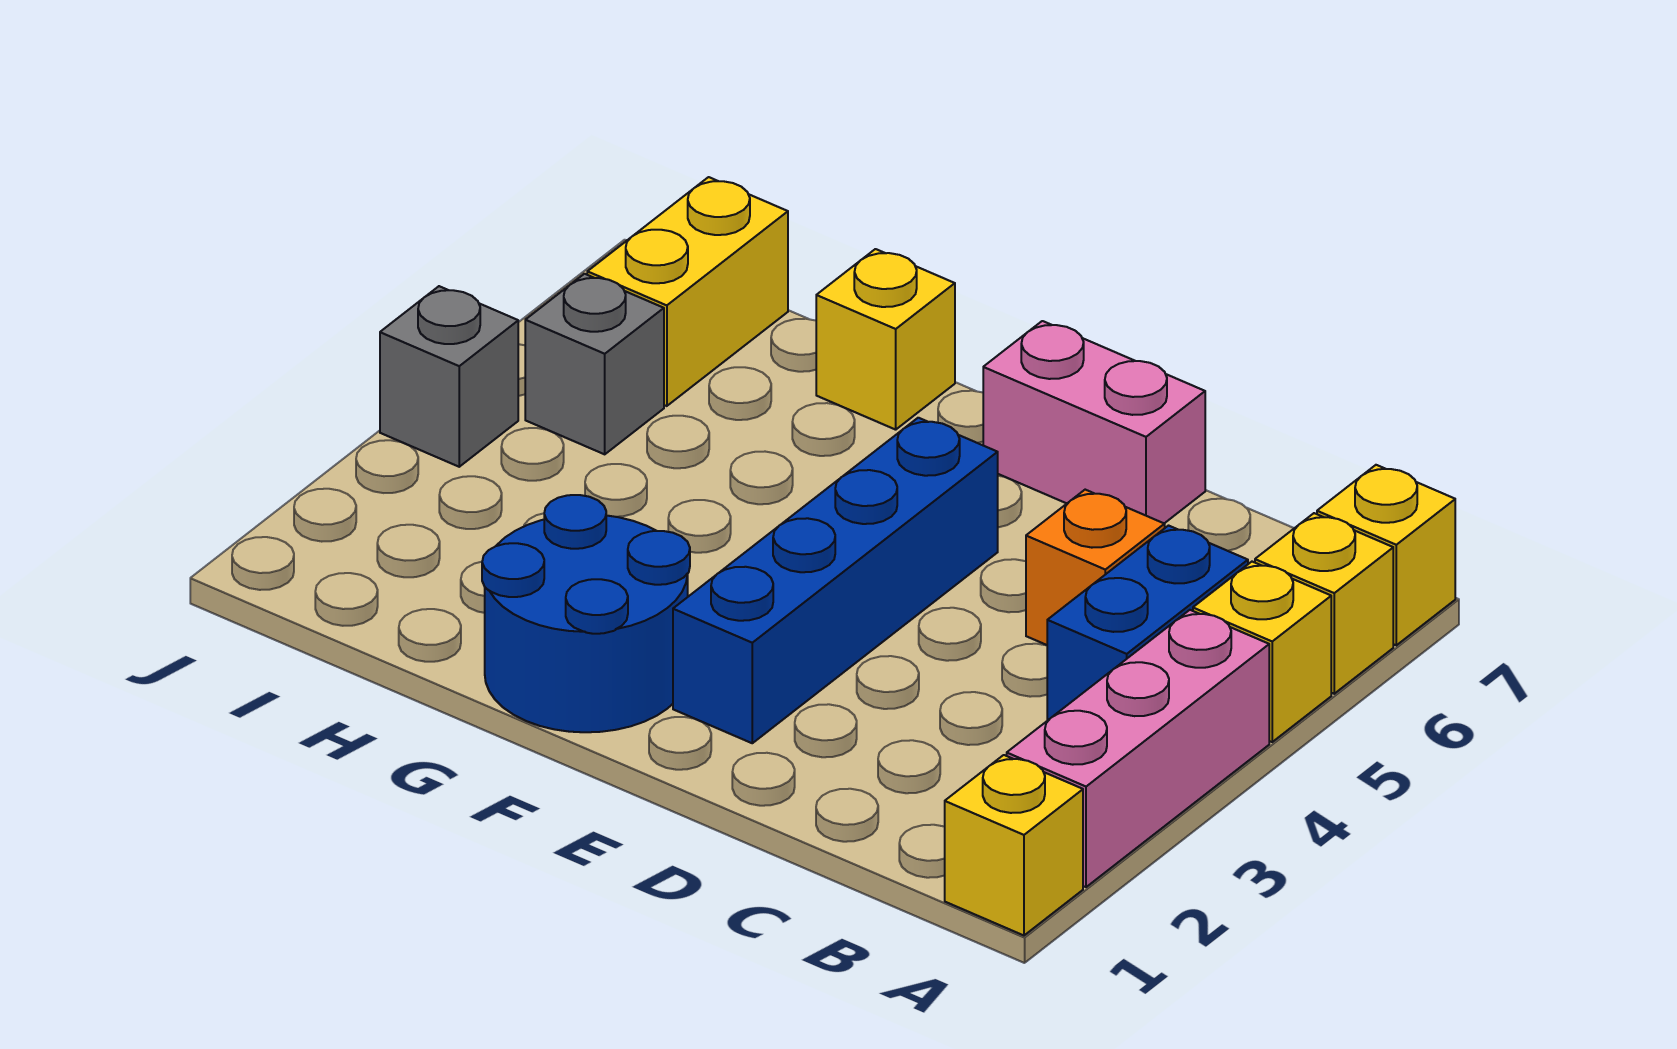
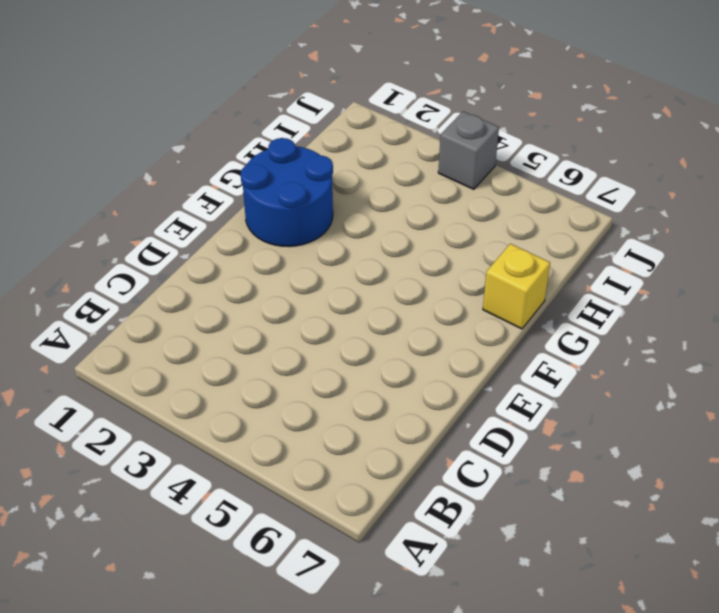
none -> yellow brick A1 level 1
none -> pink brick A2:A4 level 1
none -> yellow brick A5 level 1

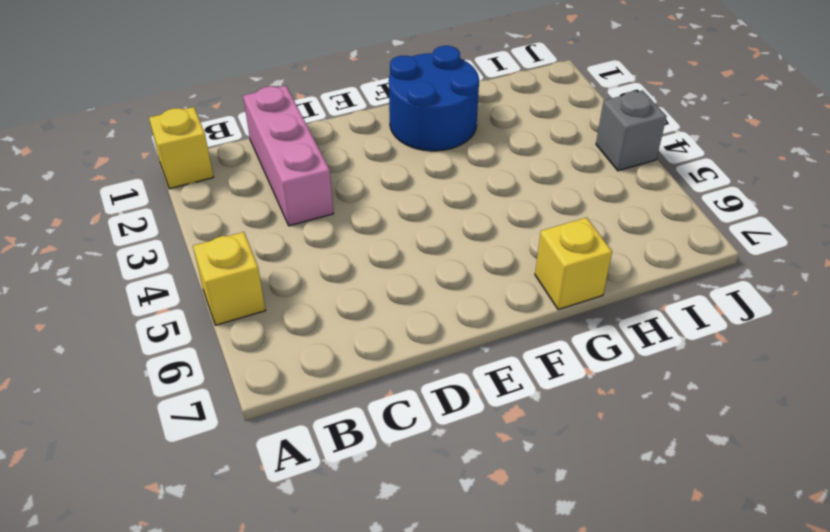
pink brick C1:C3 level 1 -> pink brick A2:A4 level 1
none -> yellow brick A6 level 1
none -> yellow brick A7 level 1
none -> blue brick B4:B5 level 1

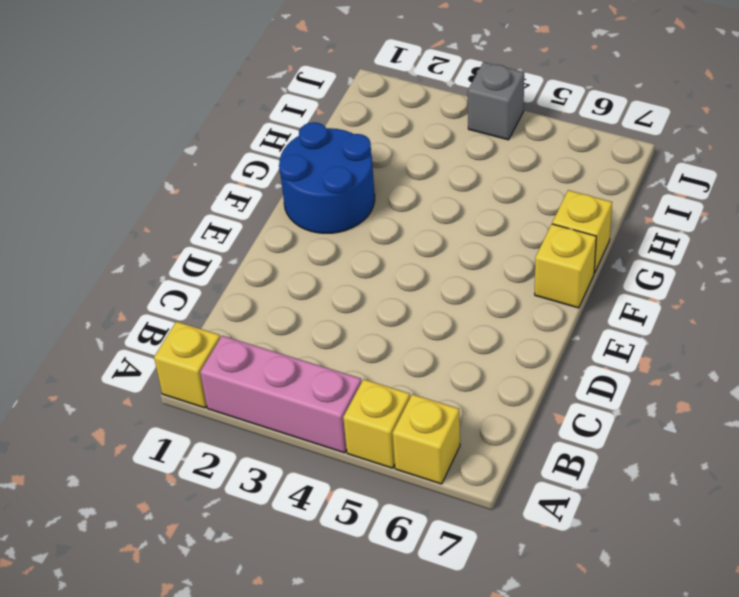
yellow brick F7 level 1 -> yellow brick A7 level 1
none -> blue brick B4:B5 level 1
none -> orange brick C5 level 1
none -> pink brick D7:E7 level 1

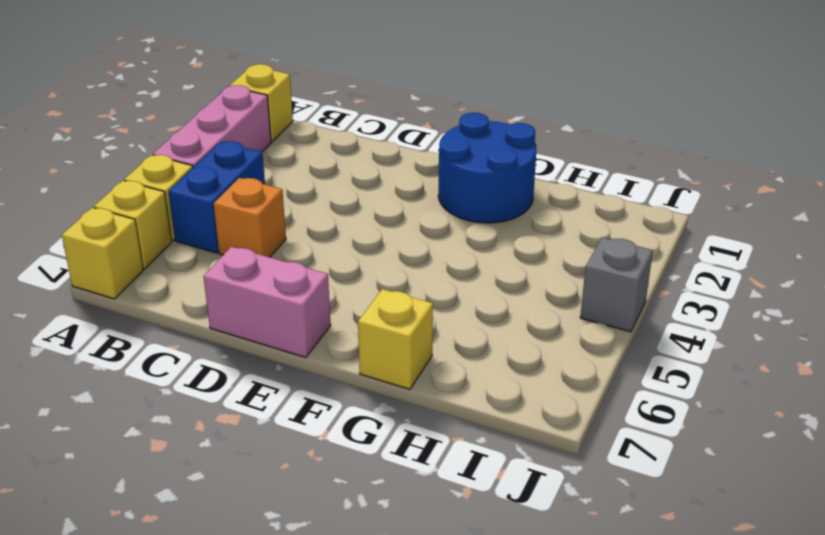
none -> blue brick E2:E5 level 1
none -> grey brick I5 level 1
none -> yellow brick I6:I7 level 1

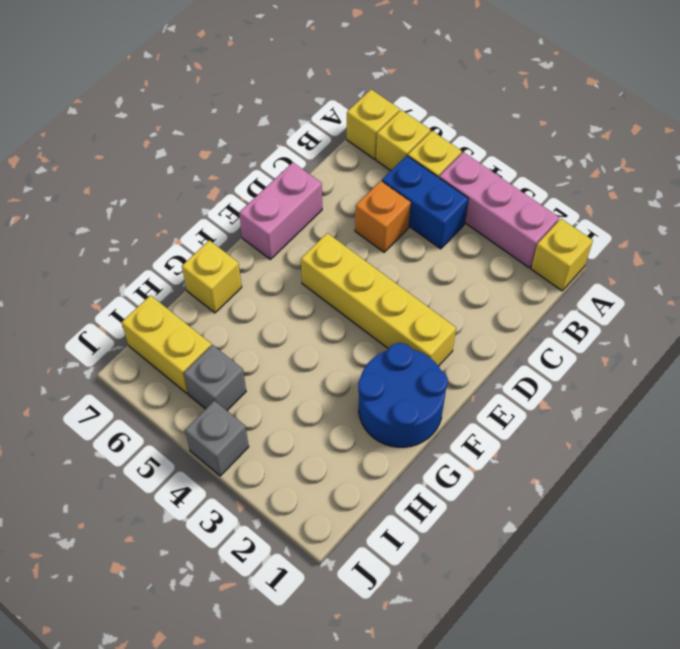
yellow brick E2:E5 level 1 -> blue brick E2:E5 level 1

